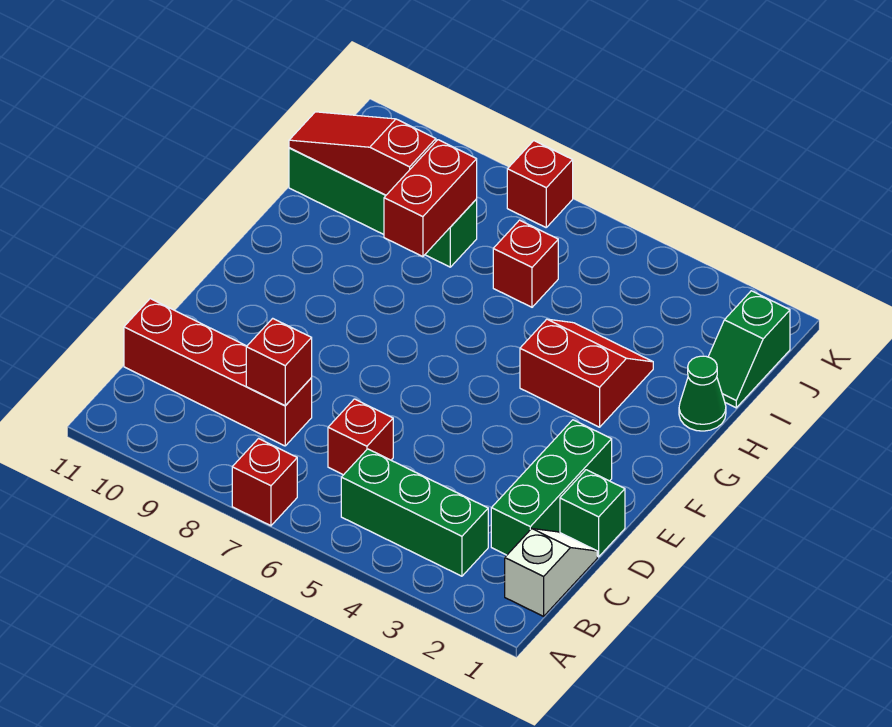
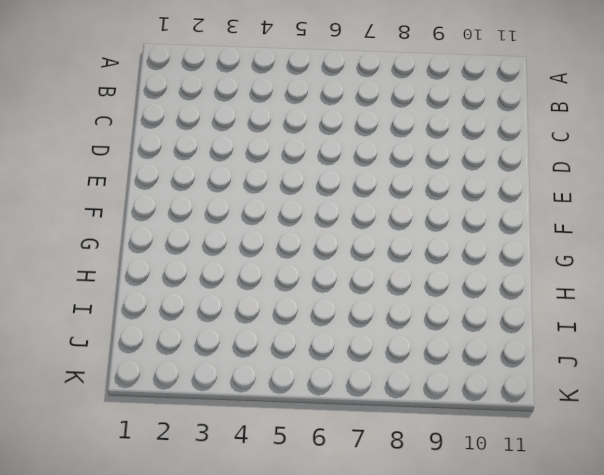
none -> red brick A7 level 1
none -> white slope B1:C1 level 1 top B
none -> green brick B3:B5 level 1

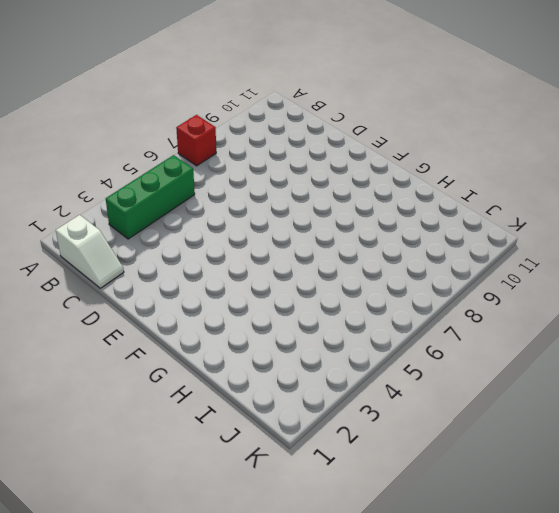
none -> green brick C2:E2 level 1
none -> red brick C6 level 1
none -> red brick C8:C11 level 1

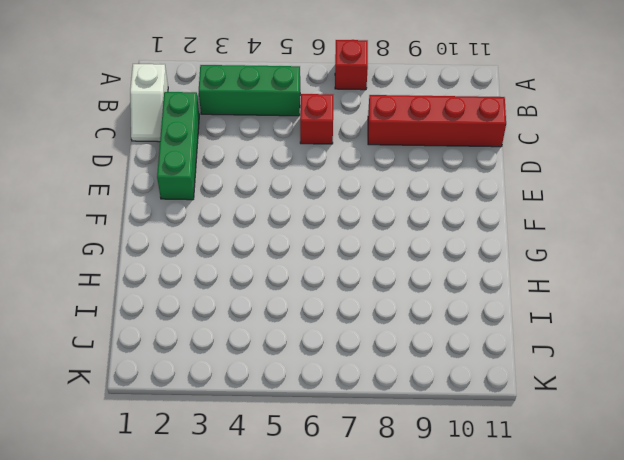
none -> green brick D1 level 1
none -> red slope G3:H4 level 1 top G
none -> green cone H1 level 1

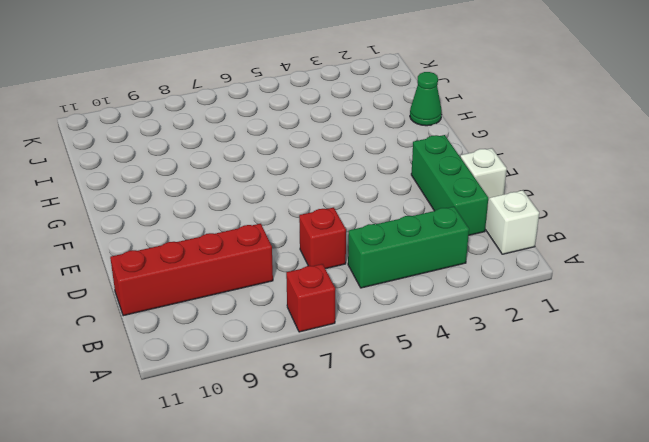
white brick D1 level 1 -> green brick D1 level 1
none -> red slope G3:H4 level 1 top G
none -> green slope I1:J1 level 1 top J
none -> red brick I6 level 1

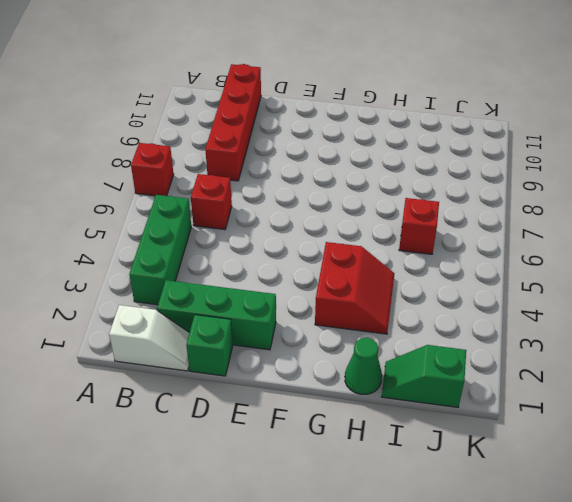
none -> green brick I8:I11 level 1
none -> red brick K7 level 1
none -> red brick C8 level 2

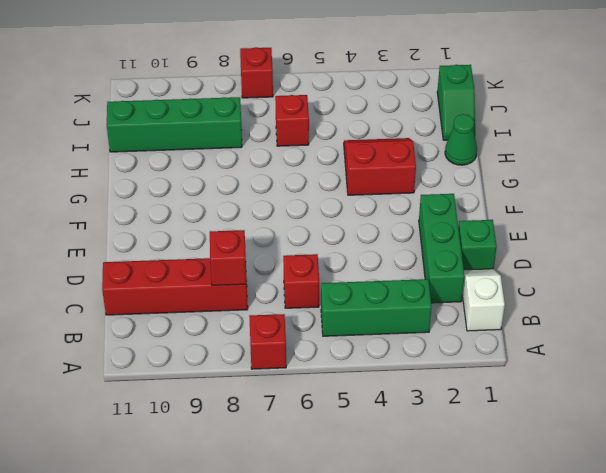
none -> red brick H8:I8 level 2
none -> red slope I9:I11 level 2 top 9

